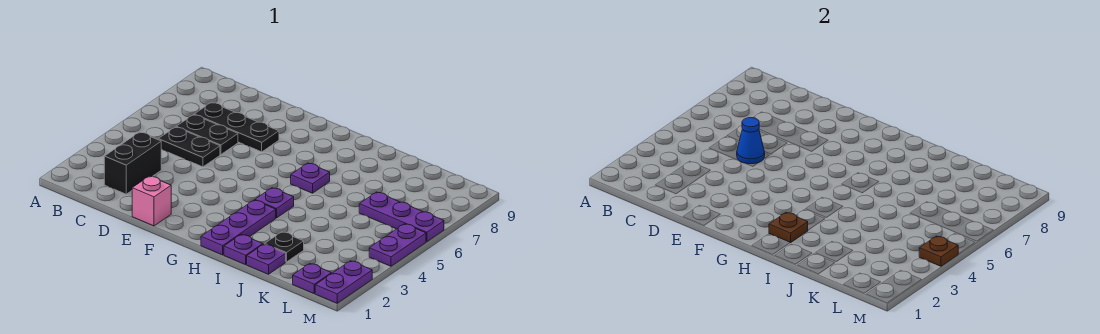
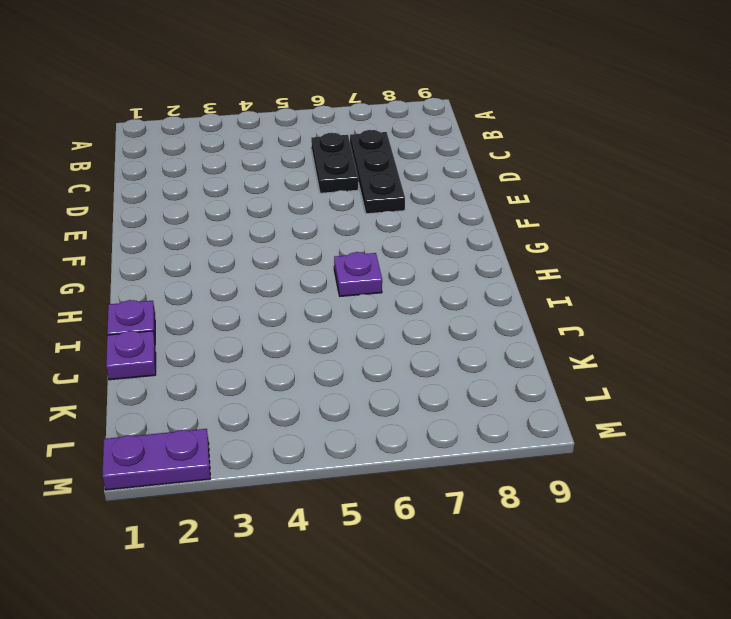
none -> black brick C2:C3 level 1
none -> black plate C5:D5 level 1
none -> pink brick E1 level 1

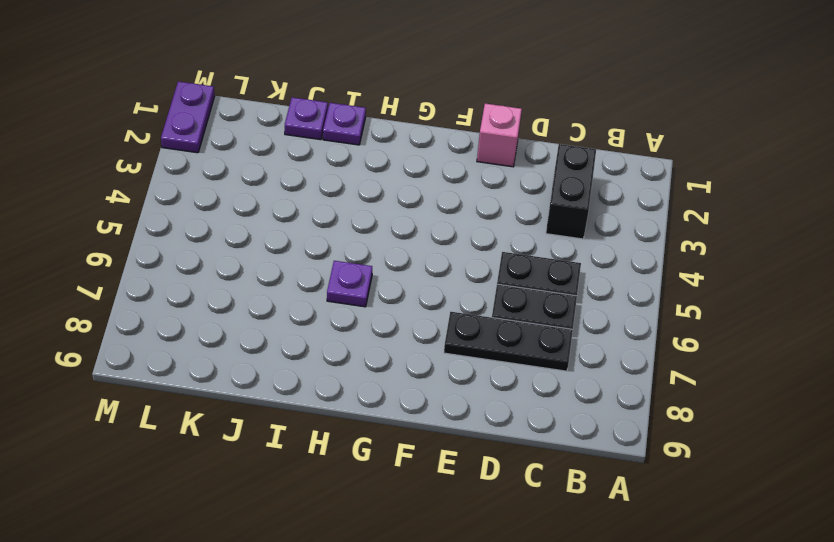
none -> purple plate H1:H3 level 1
none -> purple plate H4 level 1
none -> black plate J2 level 1

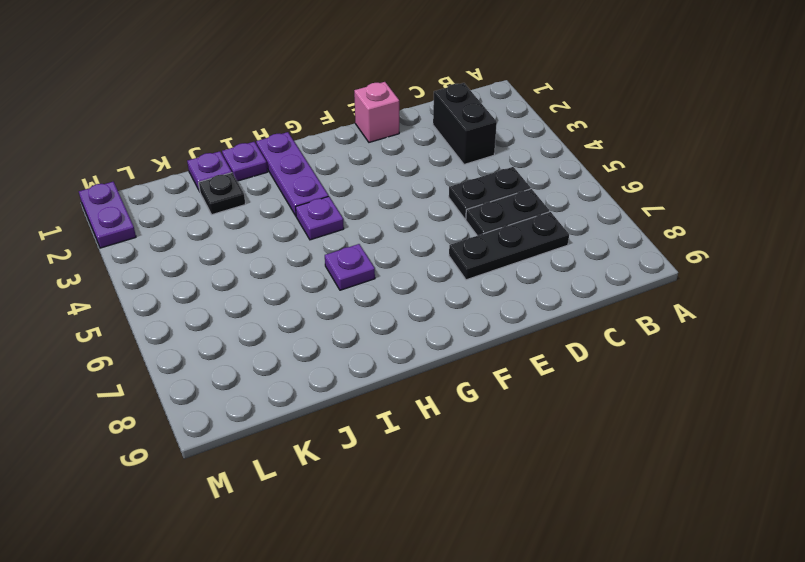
none -> purple plate K6:M6 level 1
none -> purple plate L1 level 1
none -> purple plate M4:M5 level 1

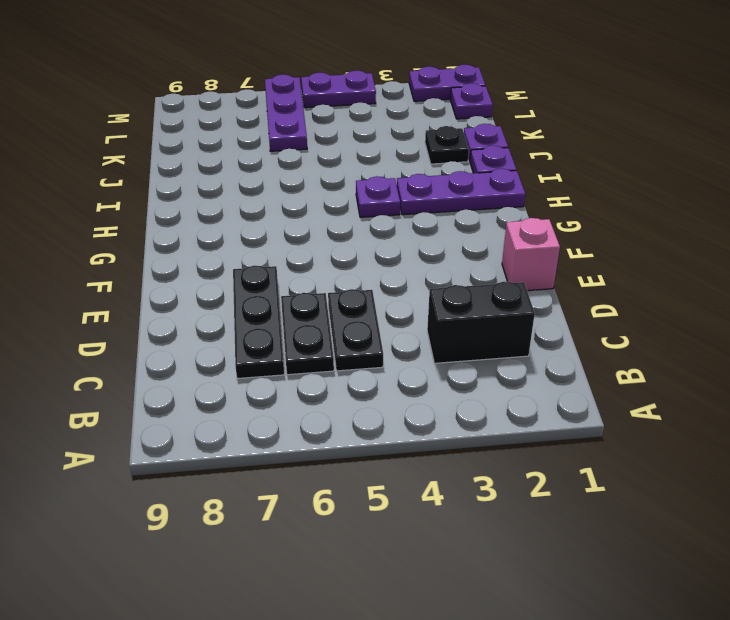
none -> purple plate H6 level 1
none -> blue cone D5 level 2
none -> brown plate H2 level 2

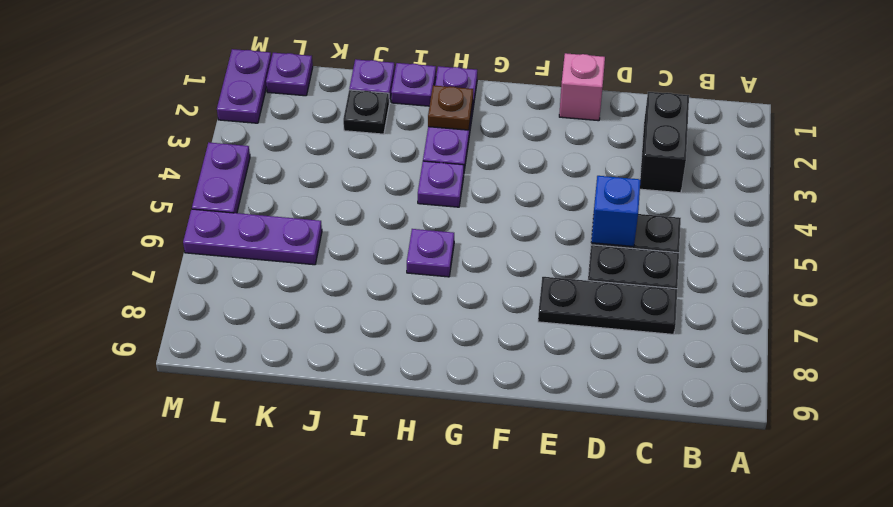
blue brick D5 level 2 -> blue cone D5 level 2
none -> brown plate M4 level 2

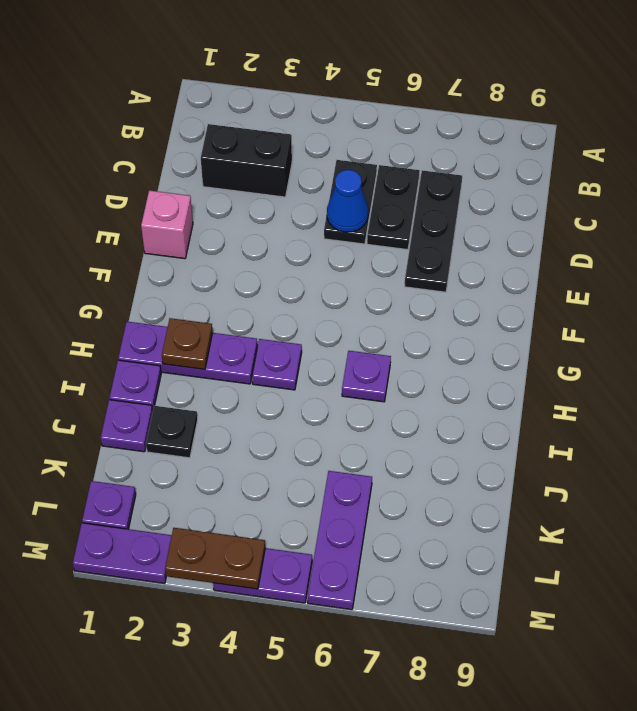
brown plate M3:M4 level 2 -> brown plate M4 level 2

